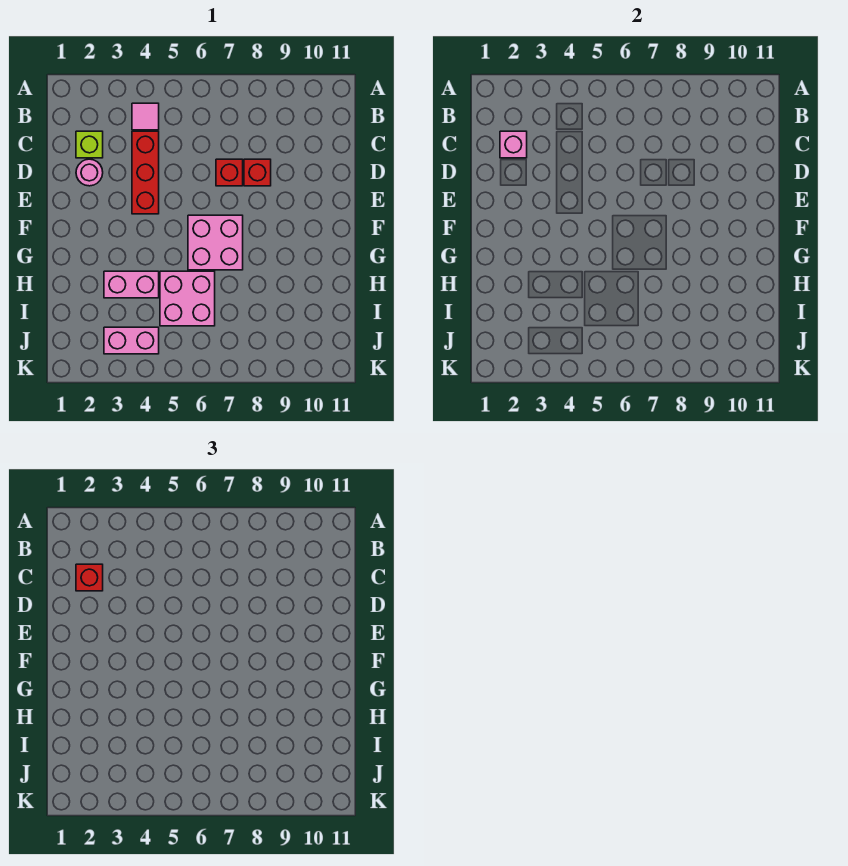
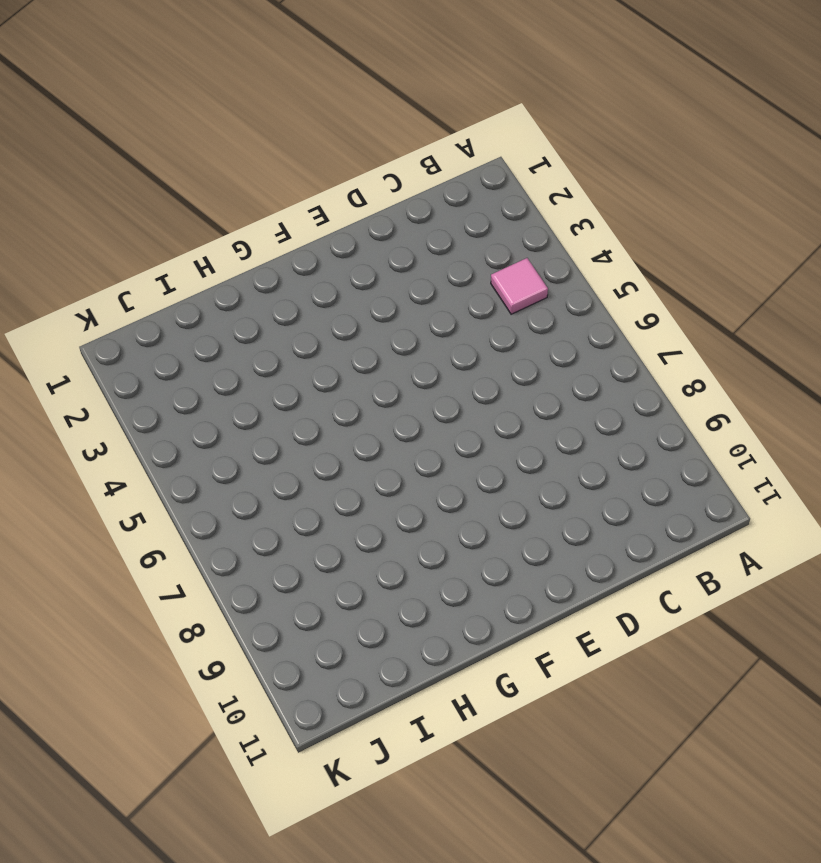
none -> lime brick C2 level 1
none -> red brick C4:E4 level 1
none -> pink round brick D2 level 1

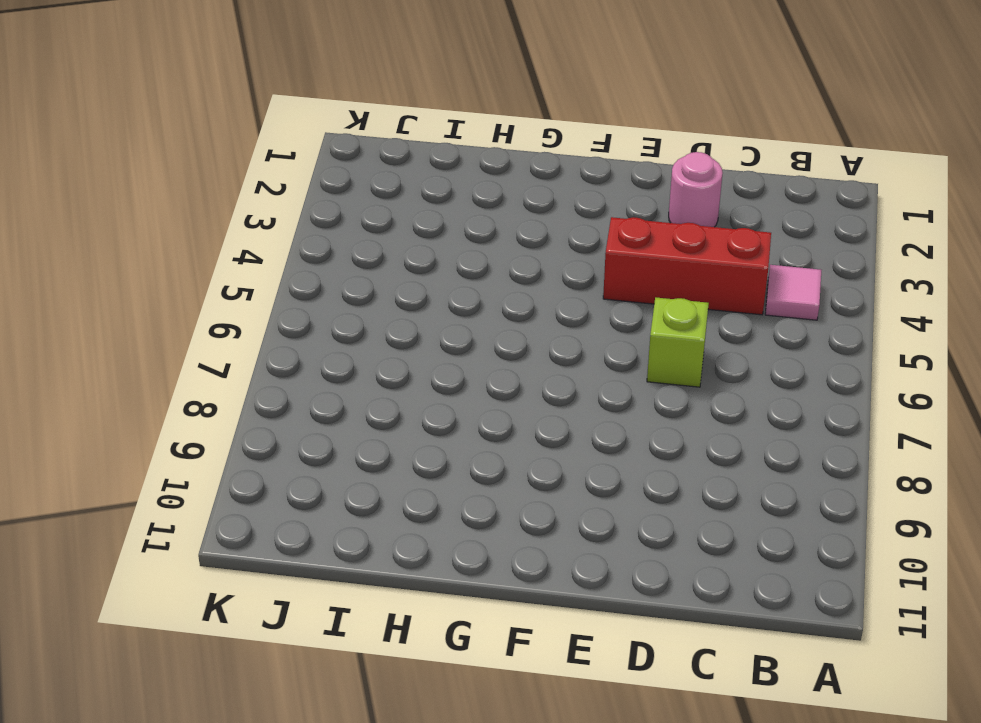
lime brick D6 level 1 -> lime brick C2 level 1
none -> red brick D7 level 1
none -> red brick D8 level 1
none -> pink brick F6:G7 level 1

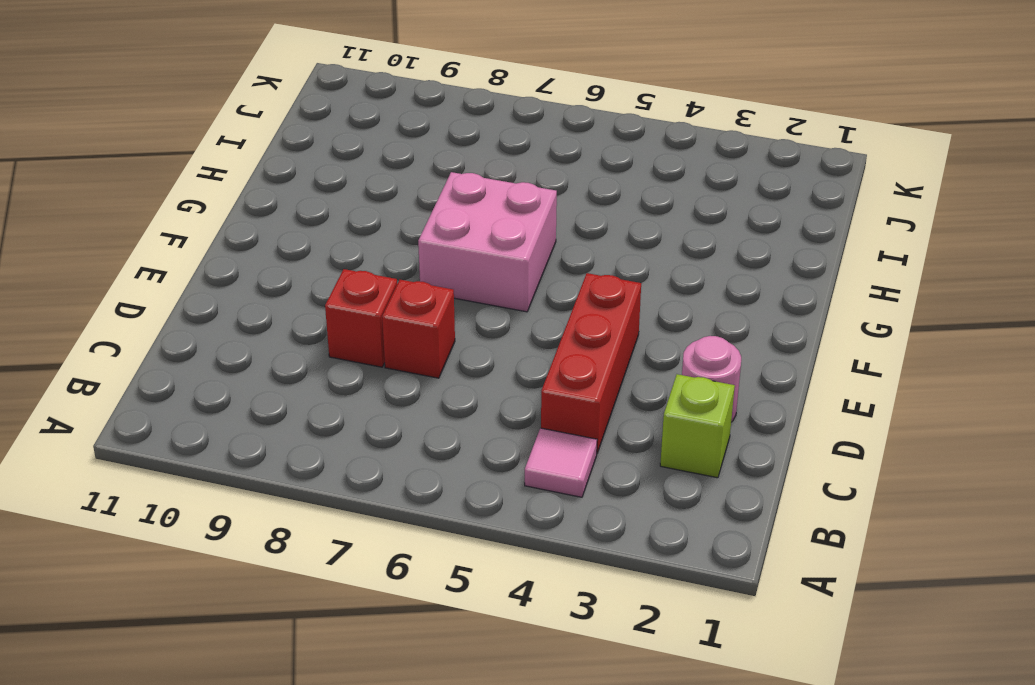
none -> pink brick H3:H4 level 1
none -> pink brick H5:I6 level 1
none -> pink brick J3:J4 level 1

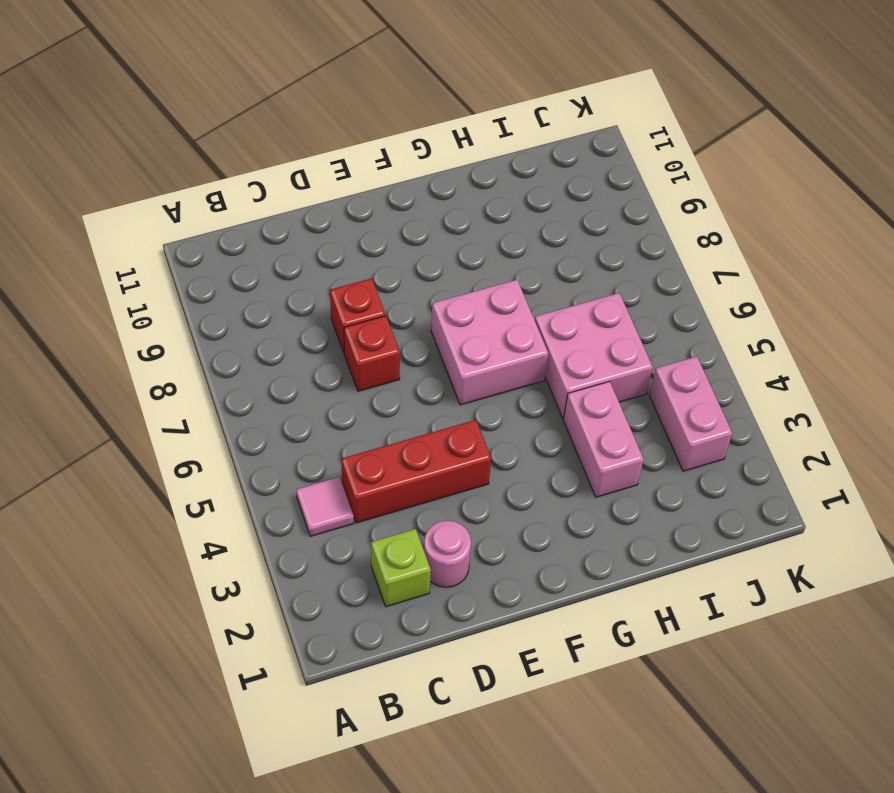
none -> pink brick C2 level 2
none -> red brick C2 level 3

